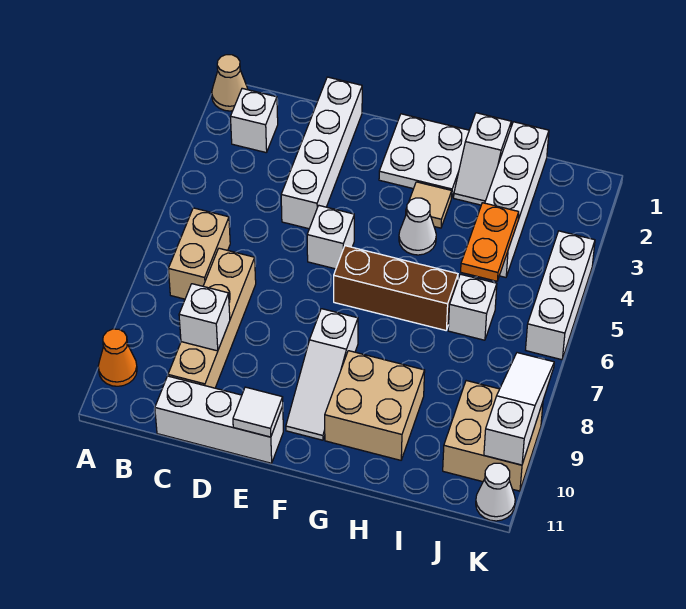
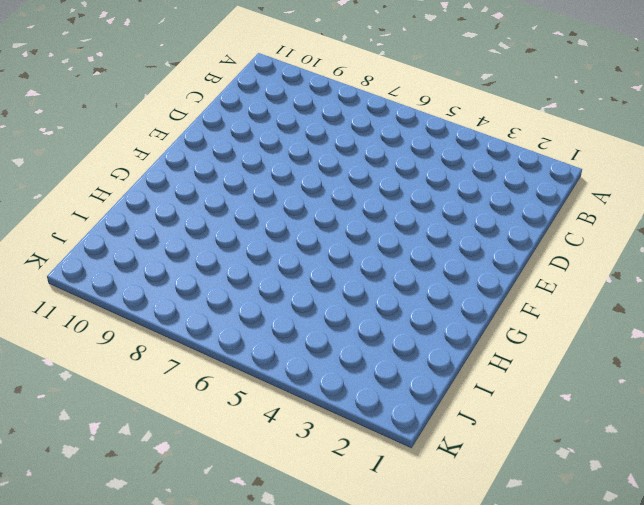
none -> tan cone A1 level 1
none -> orange cone A10 level 1
none -> white brick B2 level 1

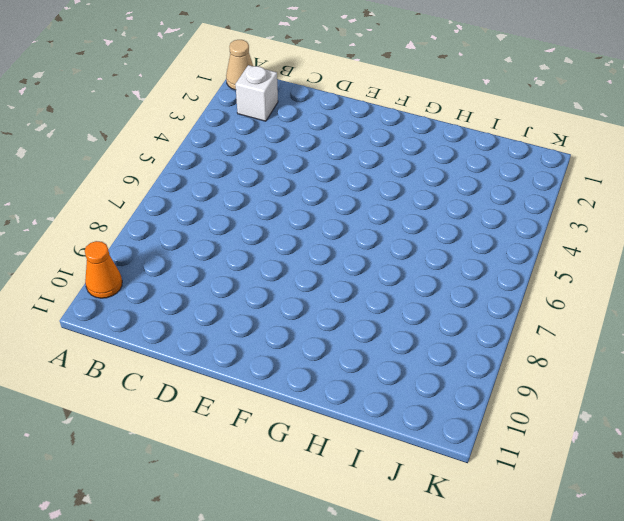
none -> tan brick B6:B7 level 1
none -> tan brick C7:C10 level 1
none -> white brick C11:E11 level 1

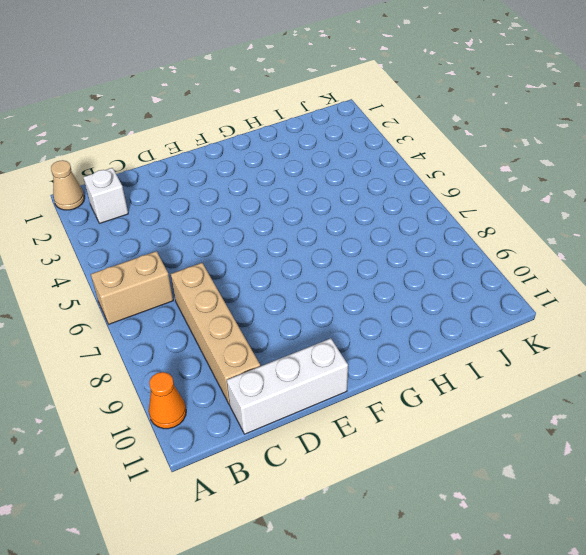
tan brick A6:B6 level 1 -> tan brick B6:B7 level 1
none -> white brick D1:D4 level 1
none -> white brick E5 level 1
none -> white plate F1:G2 level 1

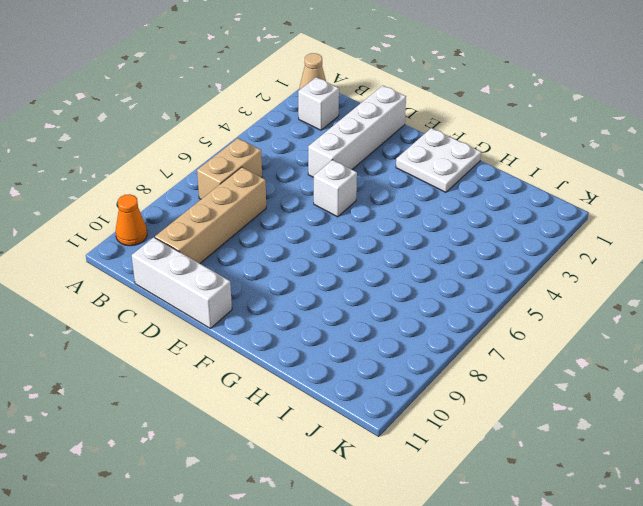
none -> brown brick F6:H6 level 1
none -> white slope F8:F10 level 1 top 8
none -> tan tile G3 level 1

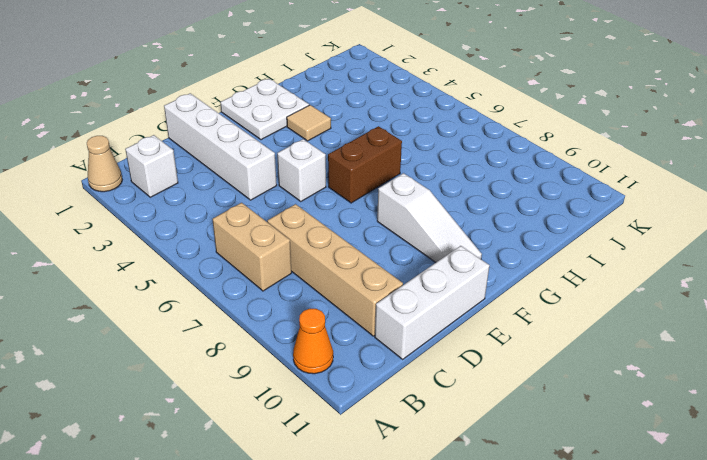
brown brick F6:G6 level 1 -> brown brick F6:H6 level 1
none -> white cone G4 level 1
none -> tan brick G9:H10 level 1
none -> white slope H1:H2 level 1 top 1

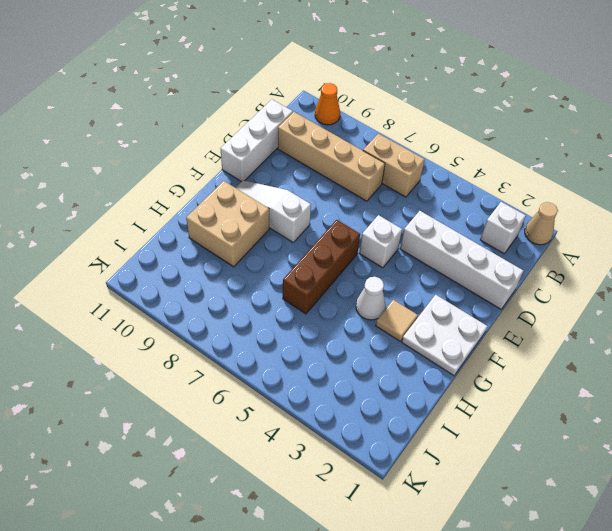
none -> white slope H1:H2 level 1 top 1
none -> white brick I1:I4 level 1
none -> white brick I6 level 1

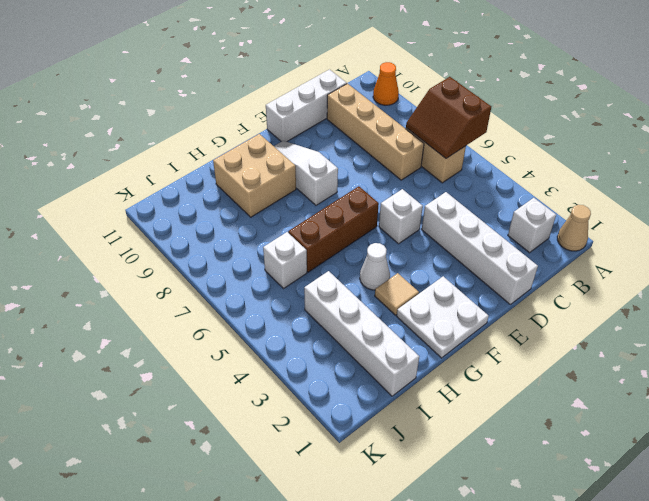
brown slope A6:B7 level 2 top A -> none
none -> white slope H1:H2 level 1 top 1
none -> tan brick J9:K10 level 1
none -> white brick K4:K6 level 1

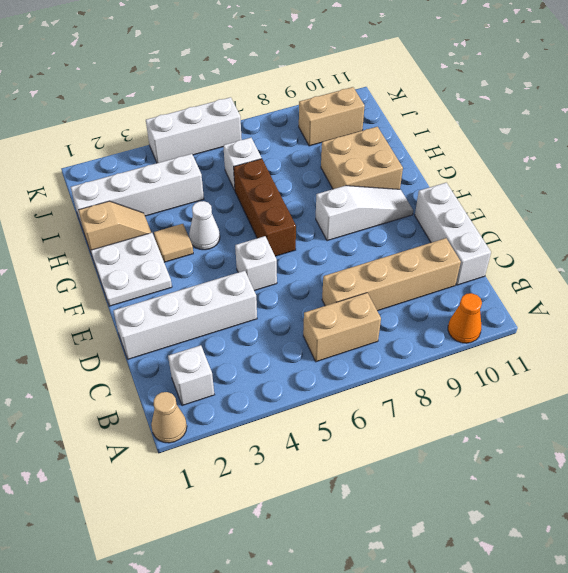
tan slope H1:H2 level 1 top 1 -> white slope H1:H2 level 1 top 1
tan brick J9:J10 level 1 -> tan brick J9:K10 level 1
none -> white cone K11 level 1
none -> white brick C9 level 2
none -> white tile E11 level 2

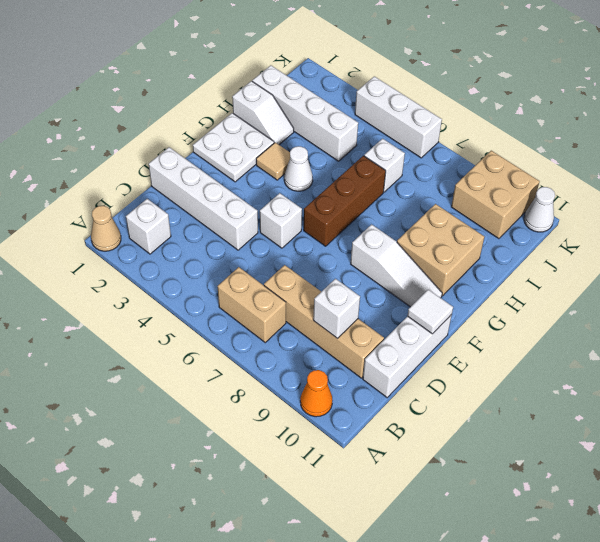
none -> orange plate I4:I5 level 2
none -> white slope K8:K10 level 2 top 10

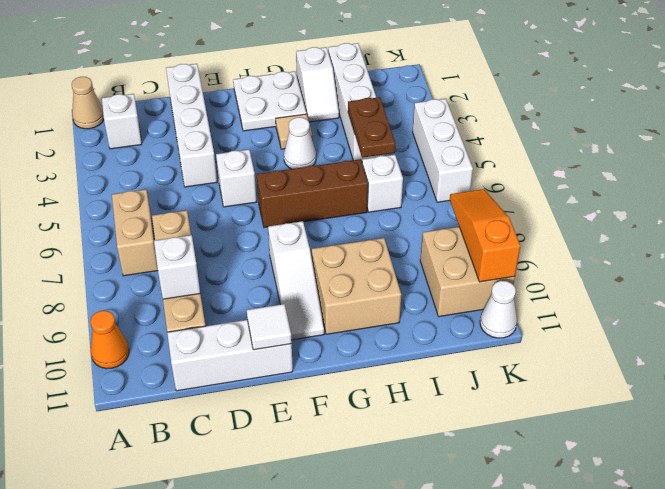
brown plate I4:I5 level 2 -> orange plate I4:I5 level 2
orange slope K8:K10 level 2 top 10 -> white slope K8:K10 level 2 top 10

